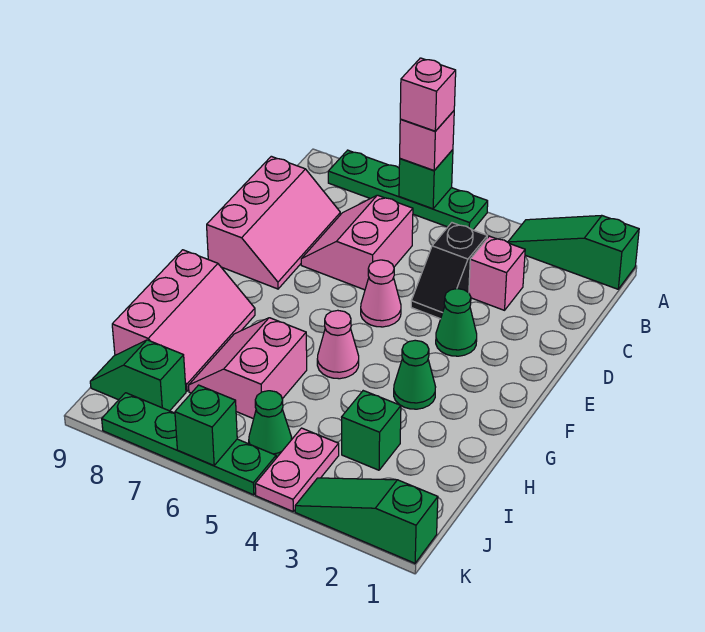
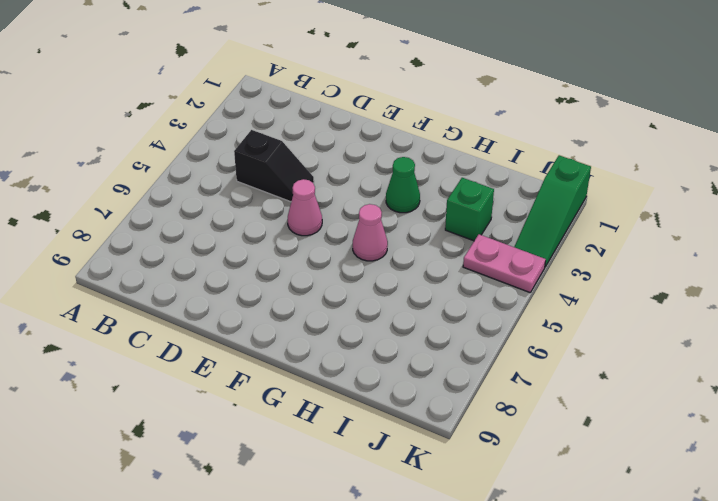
none -> green slope A1:A3 level 1 top 1
none -> green plate A5:A8 level 1
none -> pink brick C3 level 1

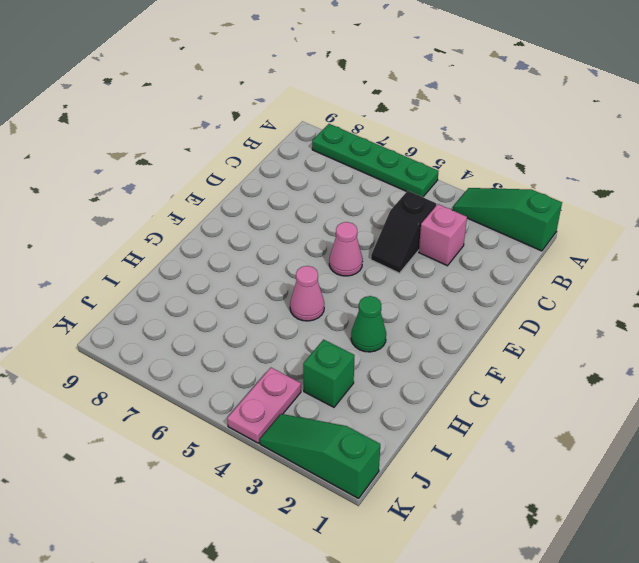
none -> pink slope C6:D7 level 1 top 6
none -> pink slope C8:E9 level 1 top 9
none -> green cone E3 level 1

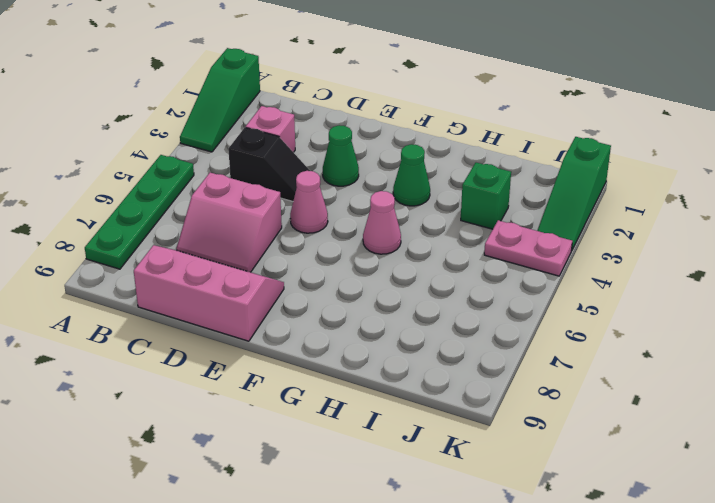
none -> pink slope G8:I9 level 1 top 9
none -> pink slope H6:I7 level 1 top 6
none -> green cone J5 level 1

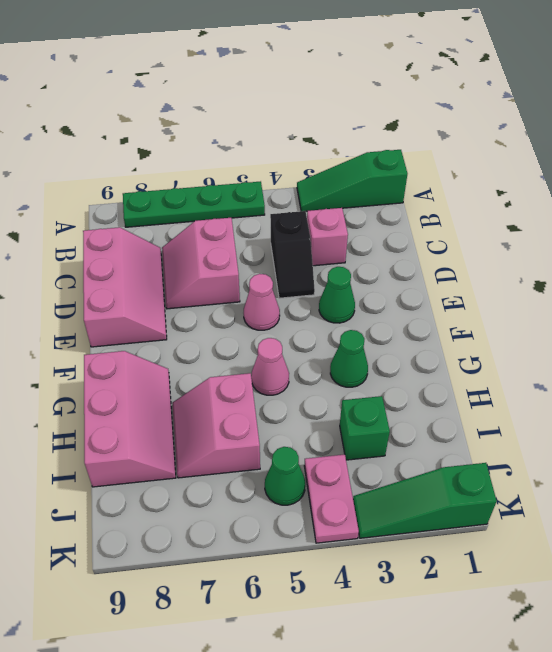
none -> green slope J8:J9 level 1 top 8
none -> green plate K5:K8 level 1
none -> green brick A6 level 2

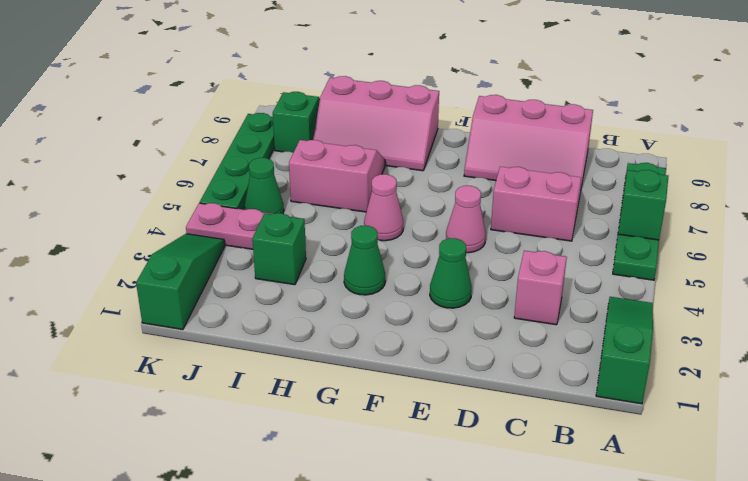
none -> black slope C4:D4 level 1 top C
none -> green brick K6 level 2
none -> pink brick A6 level 3

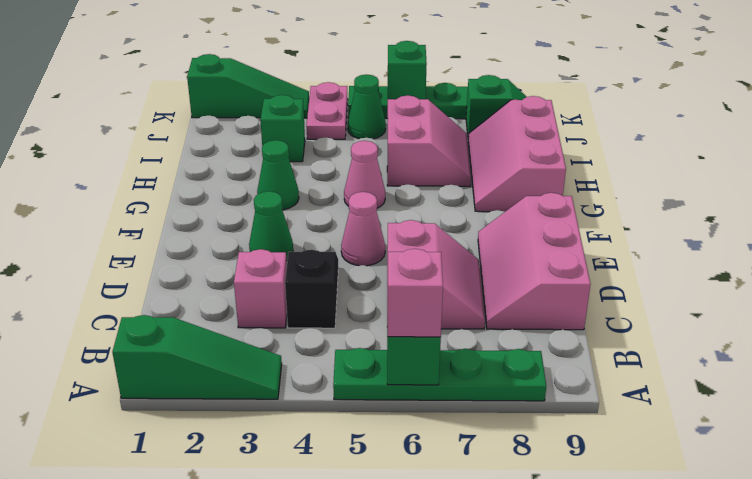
none -> pink brick A6 level 4

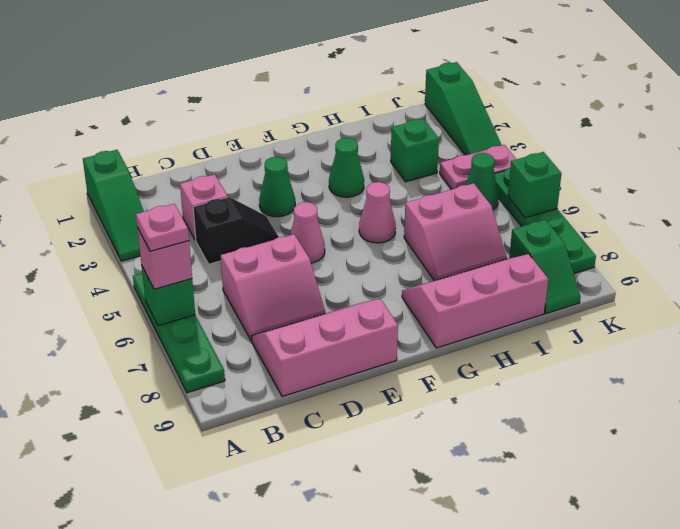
pink plate A6 level 4 -> pink brick A6 level 4

